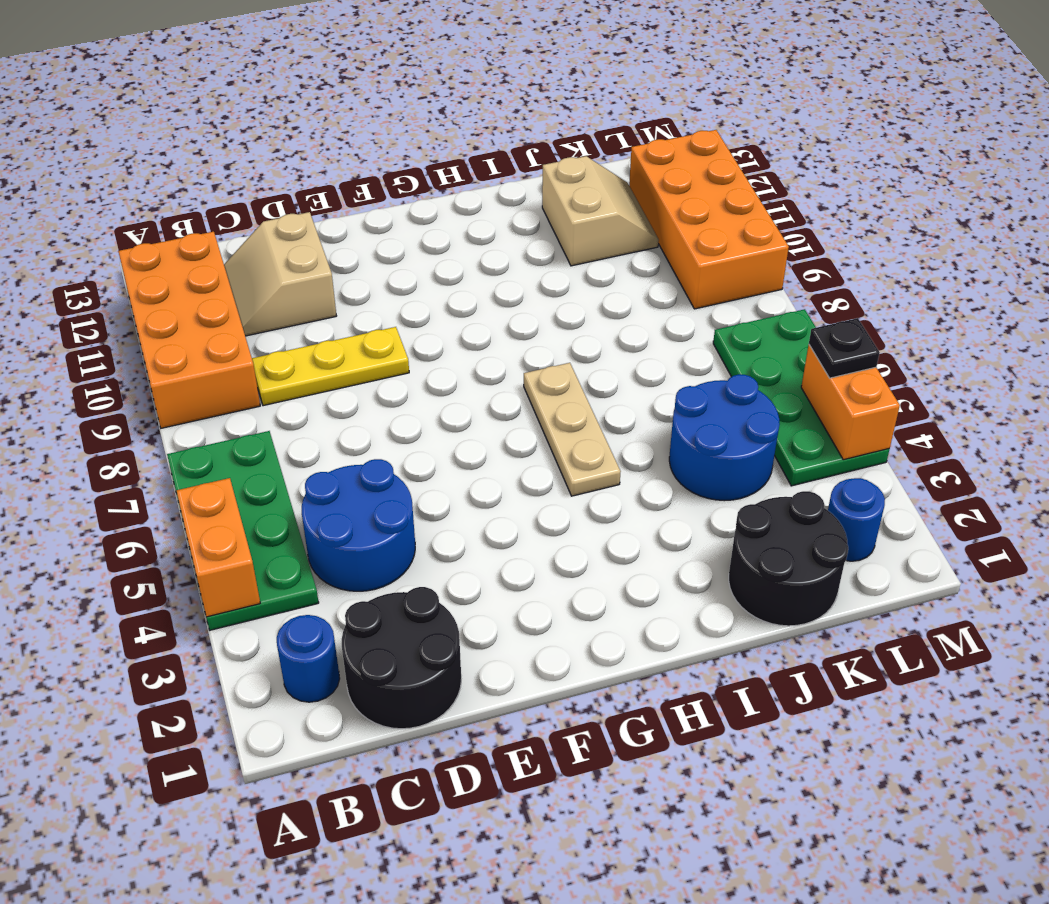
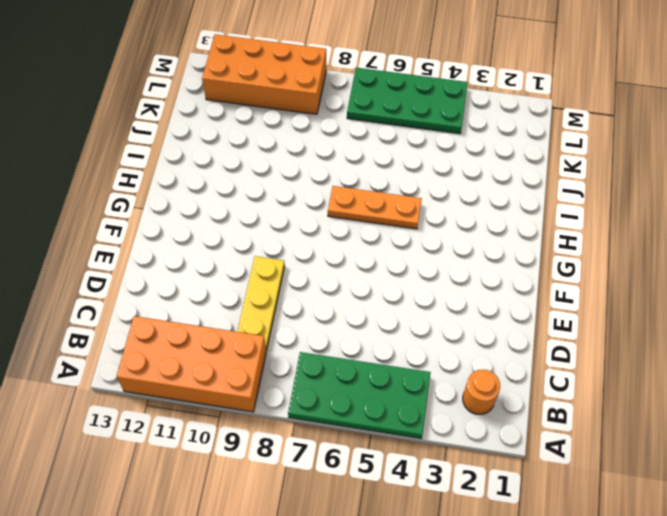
orange round brick B2 level 1 -> blue round brick B2 level 1
orange plate H5:H7 level 1 -> tan plate H5:H7 level 1
none -> black round brick C1:D2 level 1
none -> blue round brick C4:D5 level 1
none -> tan slope C11:D12 level 1 top D

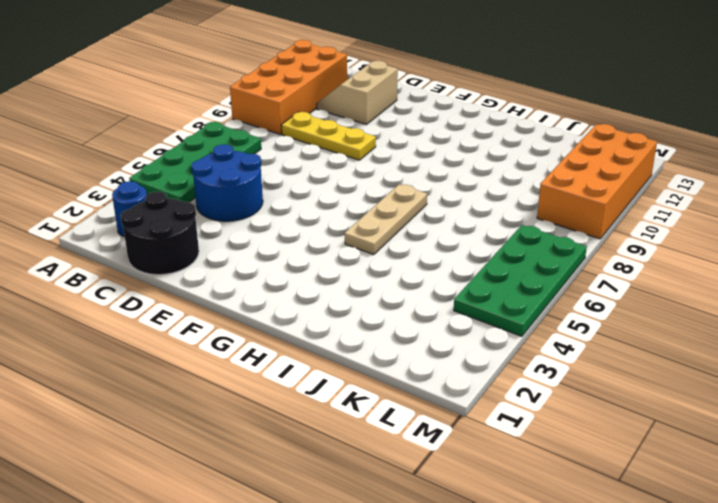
none -> black round brick J1:K2 level 1
none -> blue round brick J4:K5 level 1
none -> tan slope J11:K12 level 1 top J

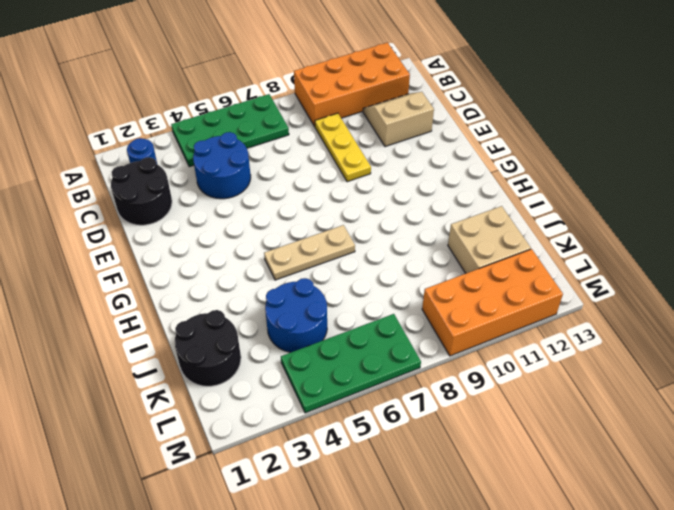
tan brick J11:K12 level 1 -> tan slope J11:K12 level 1 top J
none -> blue round brick L2 level 1
none -> orange brick A4:A5 level 2
none -> orange brick M4:M5 level 2

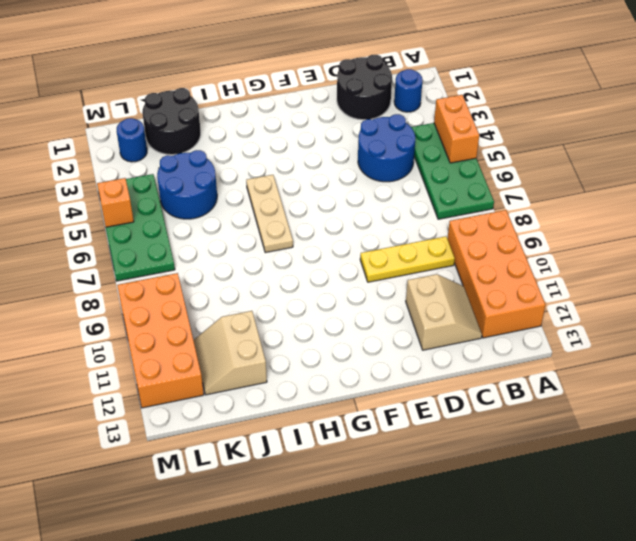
orange brick M5 level 2 -> orange brick M4:M5 level 2
none -> black plate M5 level 3

